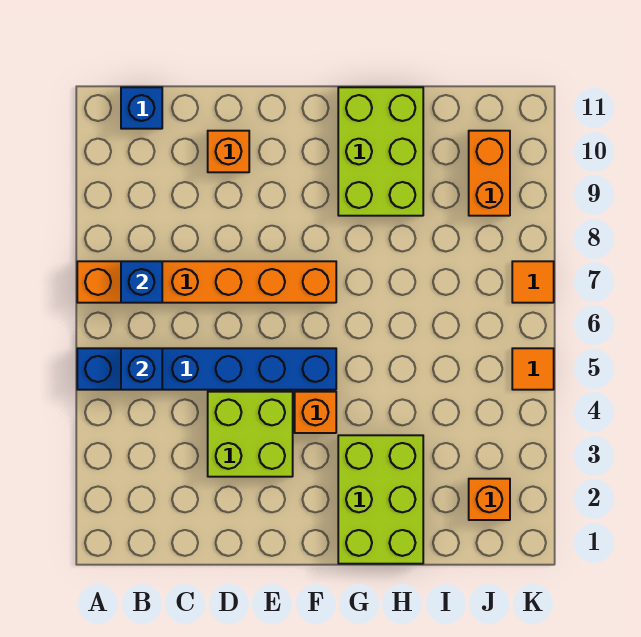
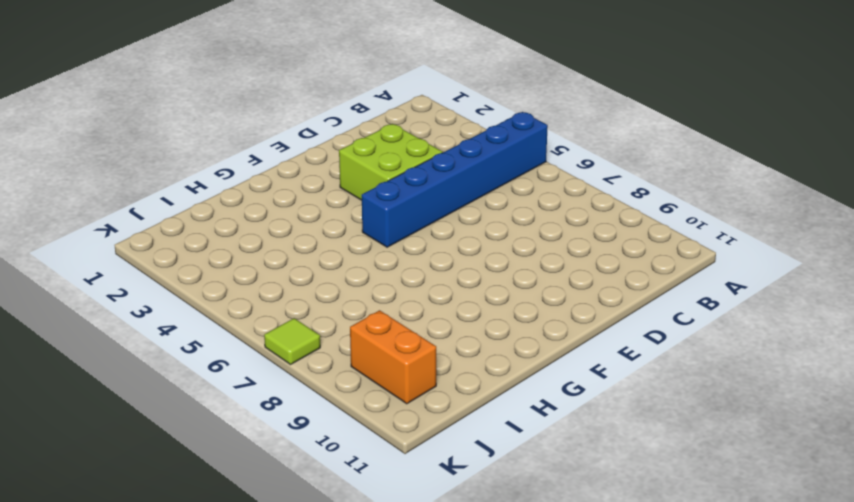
lime tile K7 level 1 -> orange tile K7 level 1
none -> orange brick A7:F7 level 1
none -> blue brick B11 level 1
none -> orange brick D10 level 1

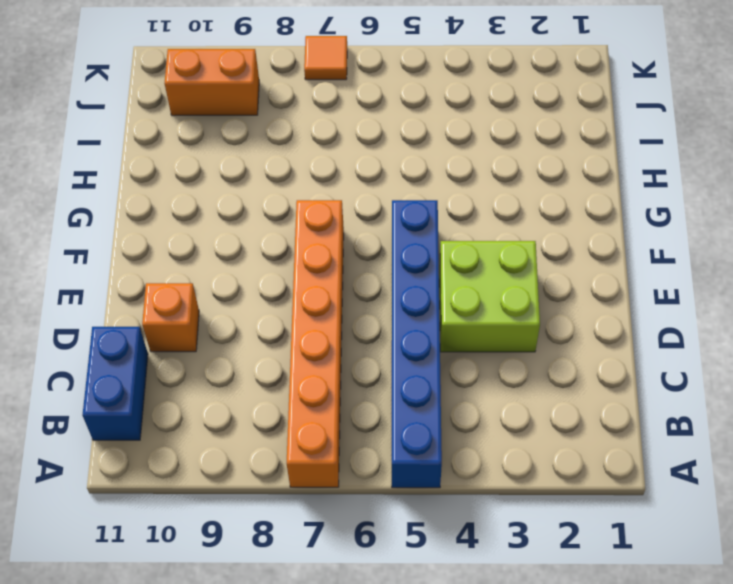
blue brick B11:C11 level 1 -> blue brick B11 level 1
none -> orange brick F4 level 1
none -> lime brick G1:H3 level 1
none -> lime brick G9:H11 level 1

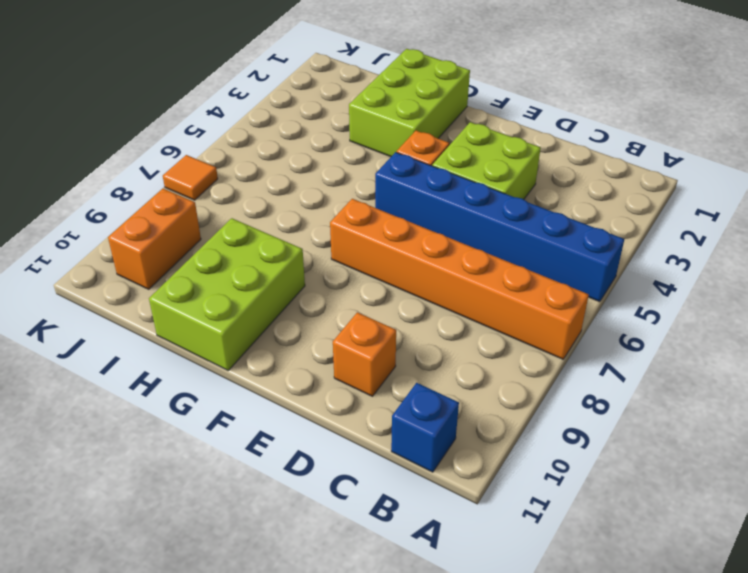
none -> orange brick J2 level 1
none -> orange tile K5 level 1
none -> blue brick B5 level 2

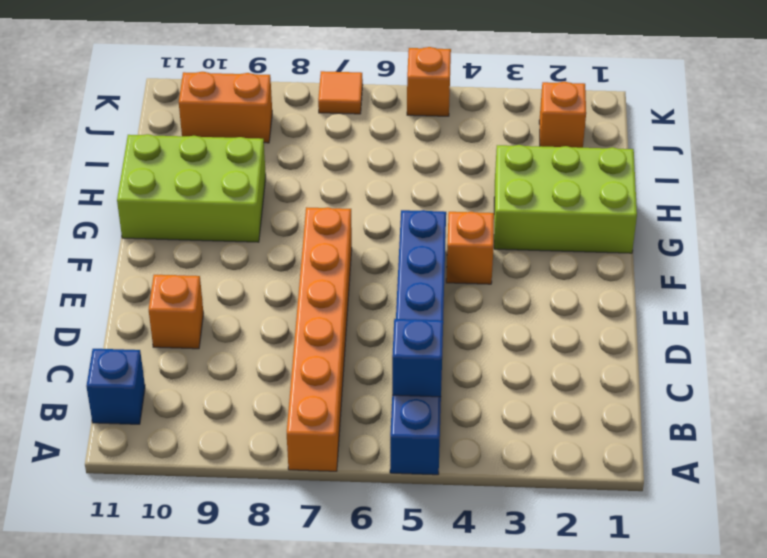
orange brick K5 level 1 -> orange tile K5 level 1
none -> lime brick D3:E4 level 1
none -> blue brick B7 level 2

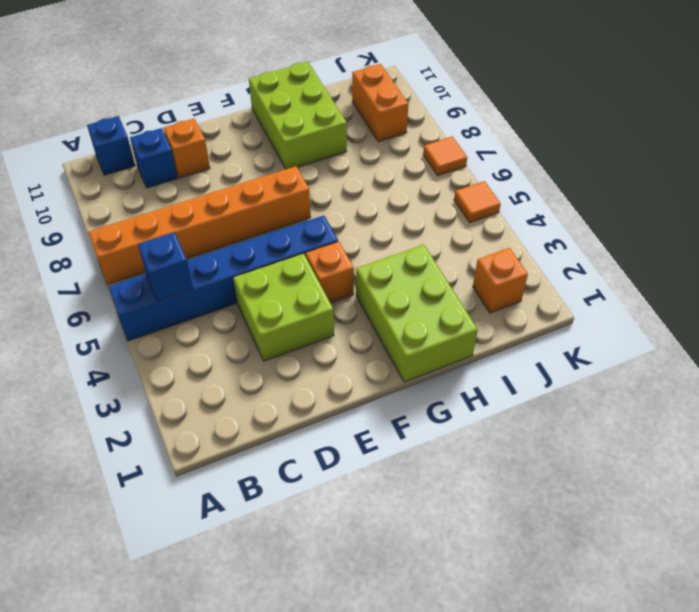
blue brick C10 level 1 -> blue brick B7 level 2

